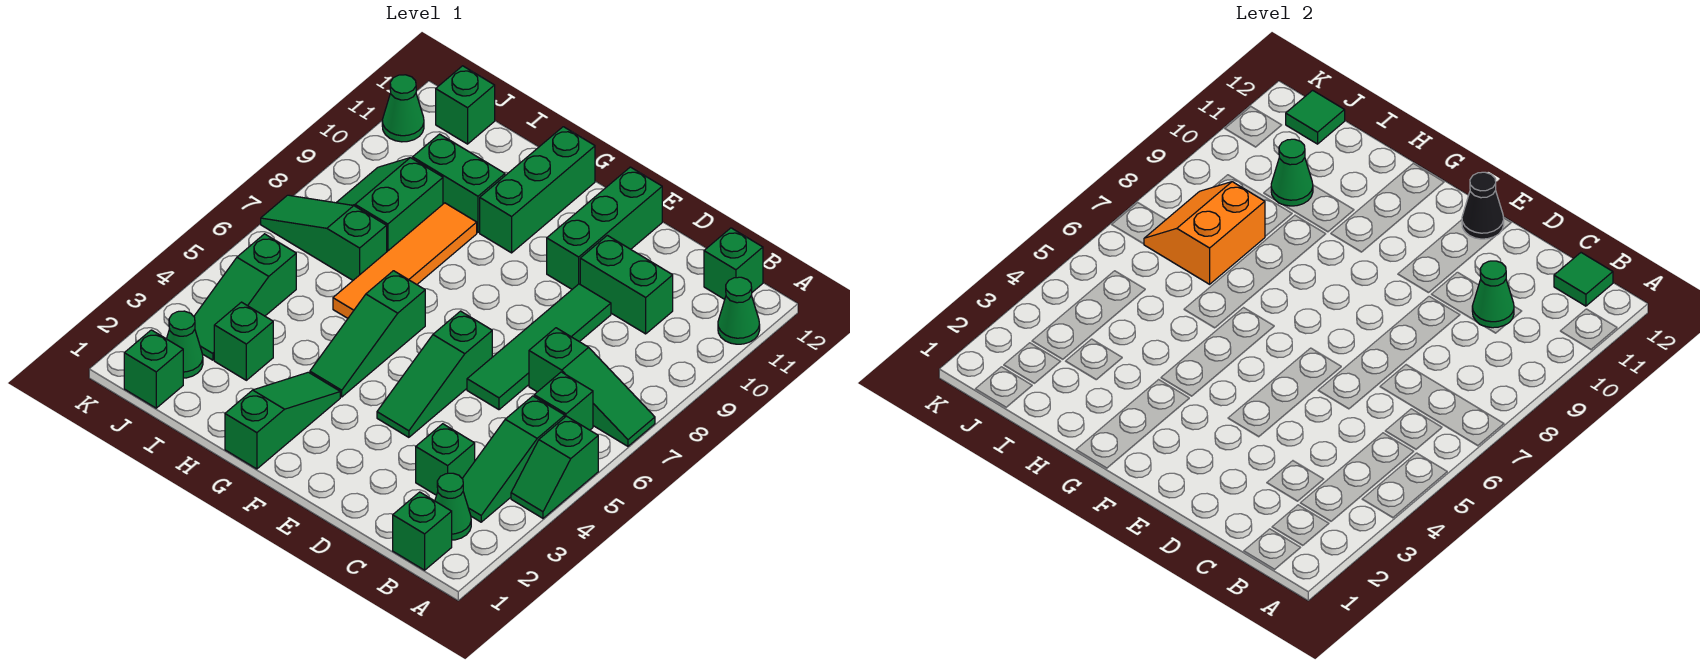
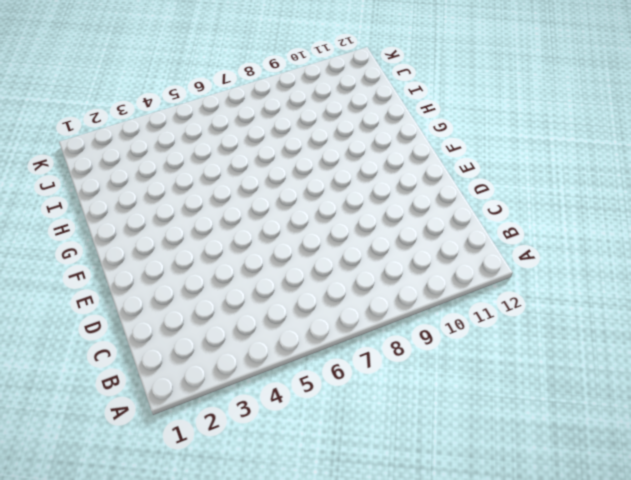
none -> green slope A4:A5 level 1 top 5
none -> green slope A7:C7 level 1 top C
none -> green cone A11 level 1
none -> green brick B1 level 1

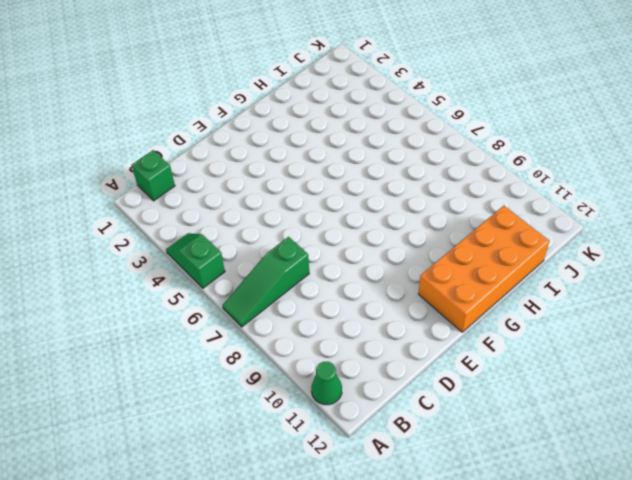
orange brick F11:I12 level 1 -> green brick G10:G12 level 1
none -> green cone B2 level 1
none -> green slope B3:B5 level 1 top 5
none -> green brick B6 level 1
none -> green brick B12 level 1

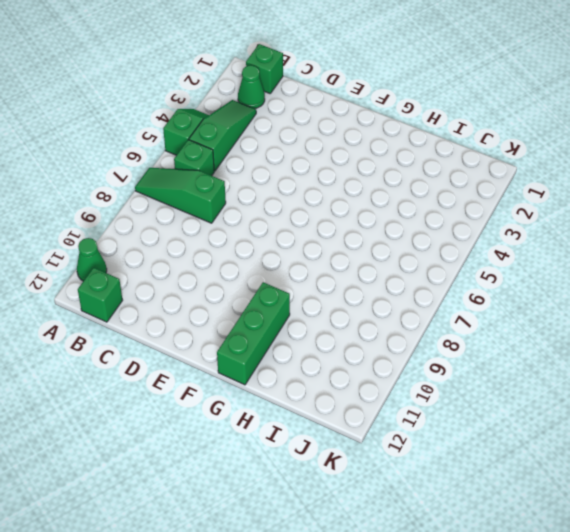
none -> green brick C3 level 1
none -> green brick C10:D10 level 1
none -> green tile D6:D9 level 1
none -> green slope E4:E6 level 1 top 6

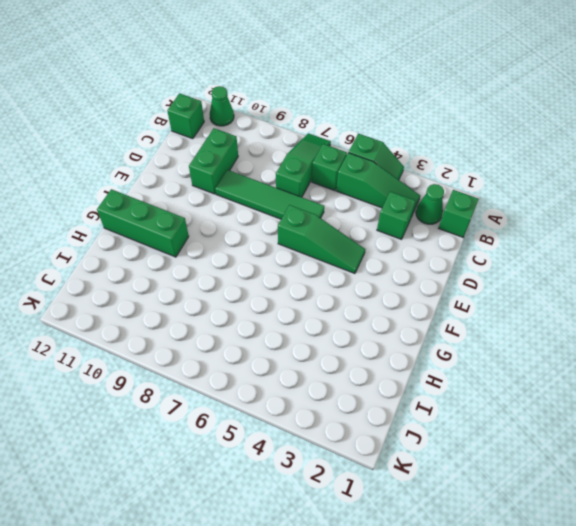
none -> green brick E10:E12 level 1
none -> green slope G1:G3 level 1 top 1
none -> green slope G4:G6 level 1 top 6
none -> orange tile H6:H9 level 1

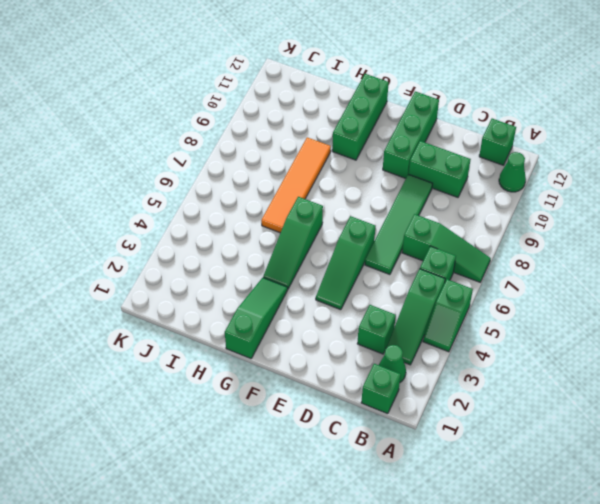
none -> green brick H10:I10 level 1
none -> green brick I3 level 1
none -> green slope I7:K7 level 1 top I
none -> green slope I8:J9 level 1 top I

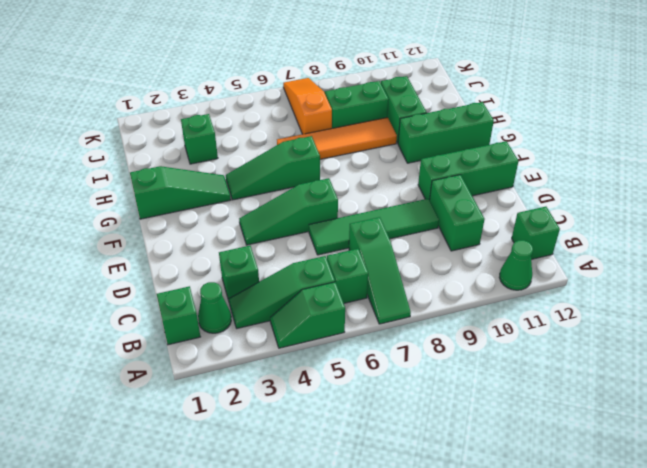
orange slope I7:K7 level 1 top I -> green slope I7:K7 level 1 top I
none -> green brick J1 level 1
none -> green cone J2 level 1
none -> green slope J3:J5 level 1 top 5
none -> green brick J12 level 1

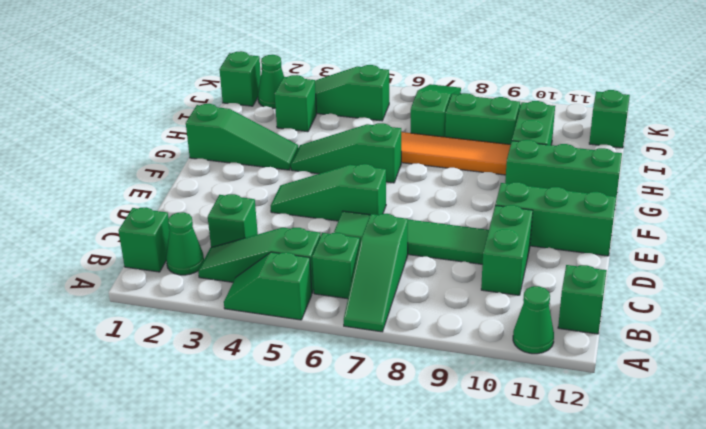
none -> green cone K11 level 1
none -> green tile B12 level 2
none -> green cone C10 level 2
none -> black cone E12 level 2

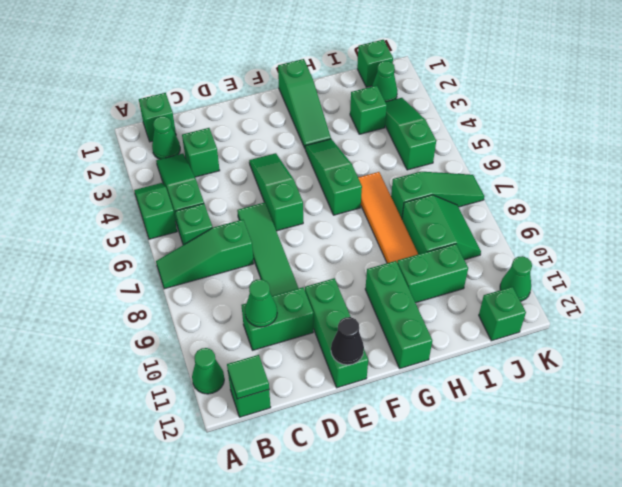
none -> orange slope I7:J8 level 2 top I
none -> green cone I10 level 2
none -> green tile J12 level 2

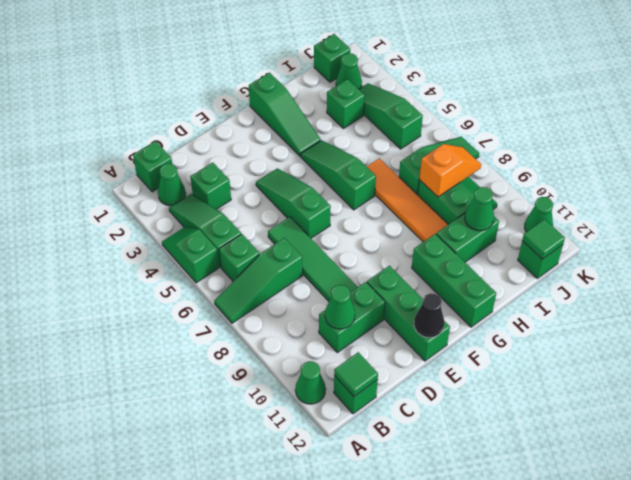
orange slope I8:J8 level 2 top I -> orange slope I7:J8 level 2 top I

